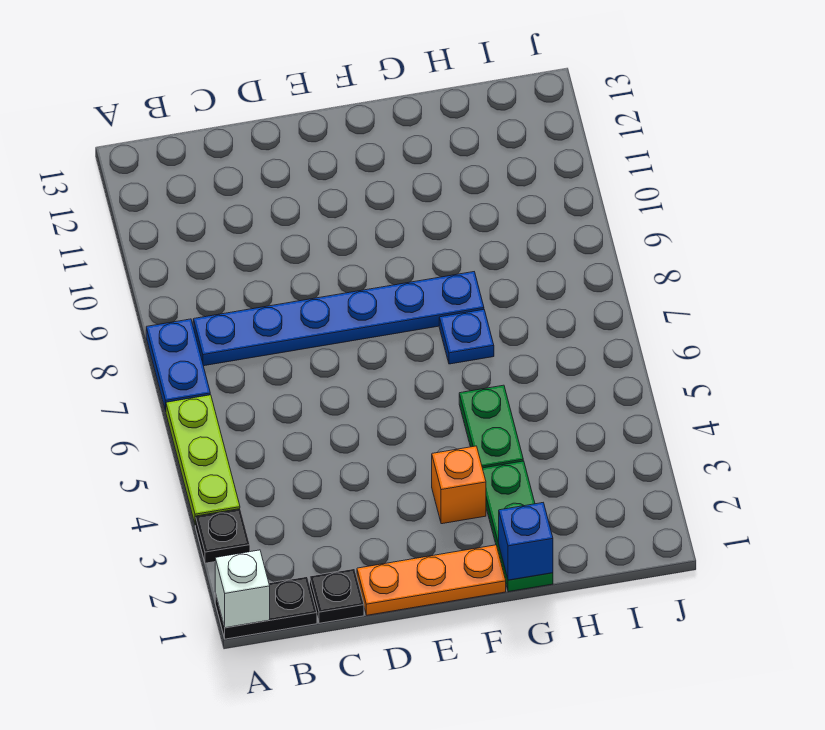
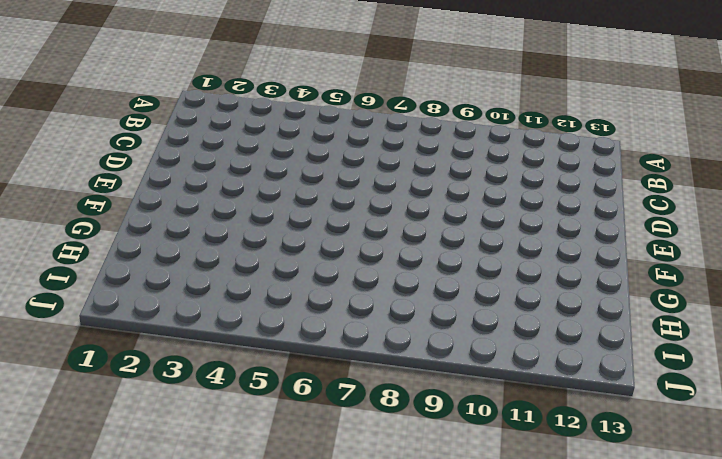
none -> black plate A1:B1 level 1
none -> black plate A3 level 1
none -> lime plate A4:A6 level 1

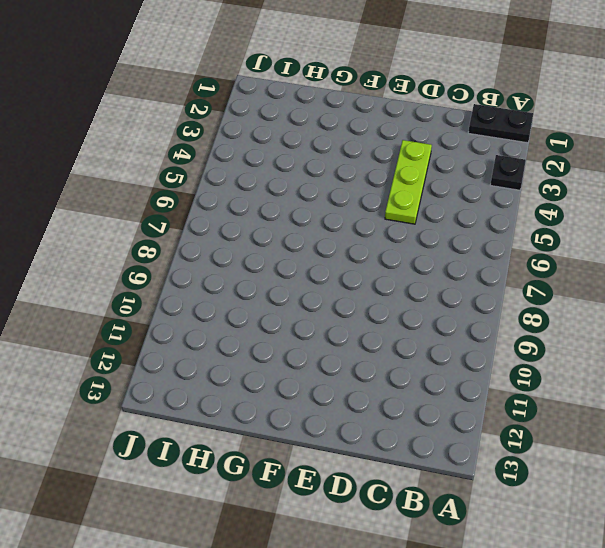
lime plate D3:D5 level 1 -> lime plate A4:A6 level 1
none -> blue plate A7:A8 level 1
none -> blue plate B8:G8 level 1
none -> black plate C1 level 1

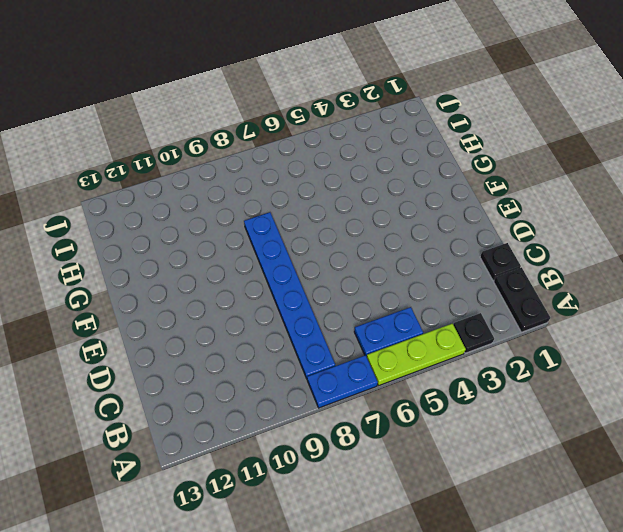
blue plate B5:B6 level 1 -> none
none -> orange plate D1:F1 level 1
none -> orange brick F3 level 1
none -> green plate G1:G3 level 1

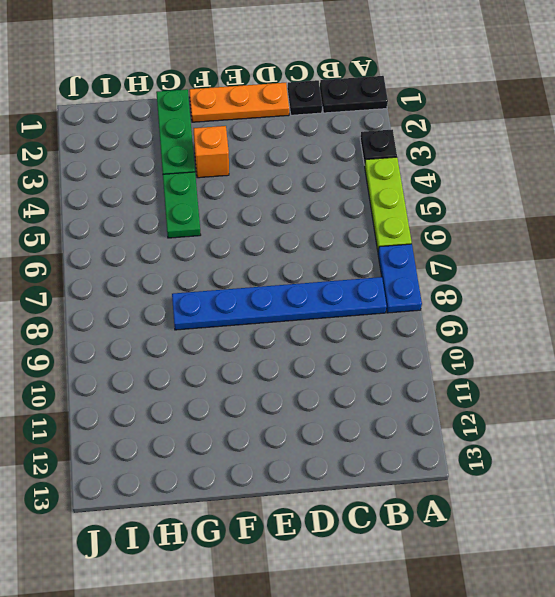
none -> blue plate G7 level 1
none -> white brick A1 level 2
none -> blue brick G1 level 2

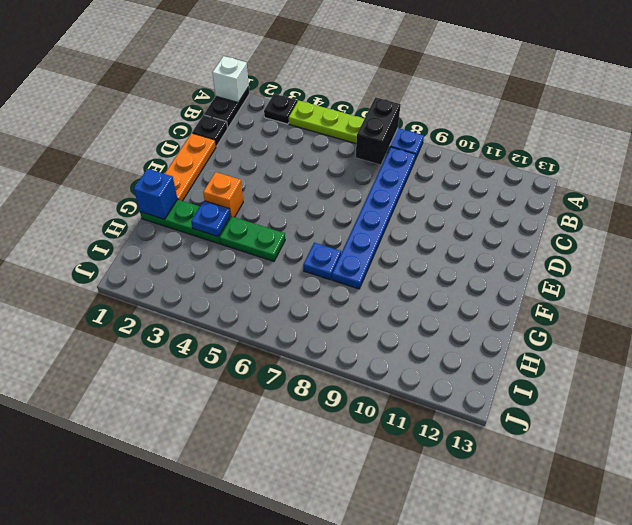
black brick A7:B7 level 2 -> none
blue plate G3 level 2 -> none

